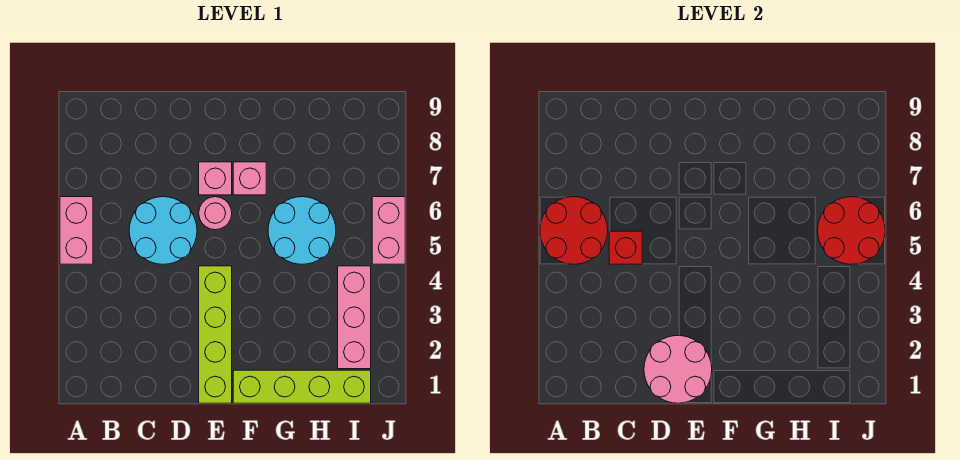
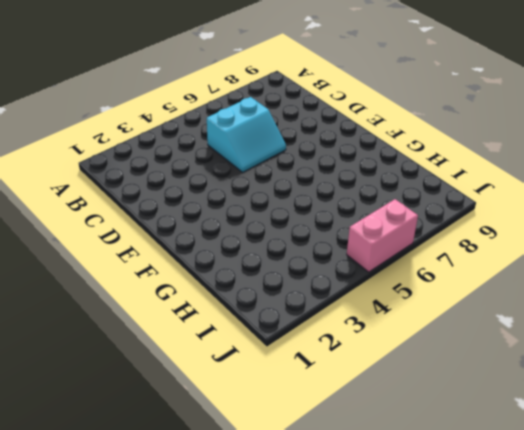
cyan slope C5:D6 level 1 top C -> cyan round brick C5:D6 level 1
none -> pink brick A5:A6 level 1
none -> lime brick E1:E4 level 1
none -> pink round brick E6 level 1

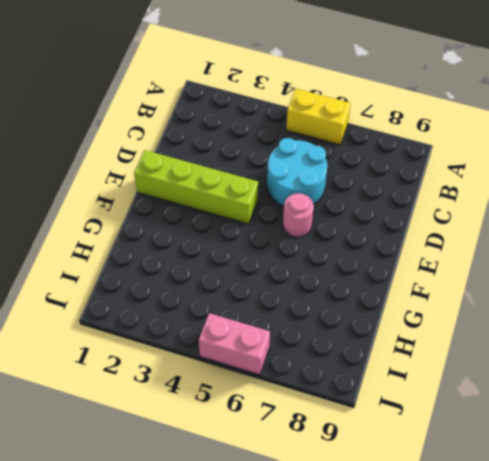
yellow brick A5:A6 level 1 -> pink brick A5:A6 level 1
none -> pink brick E7 level 1
none -> lime brick F1:I1 level 1
none -> pink brick F7 level 1

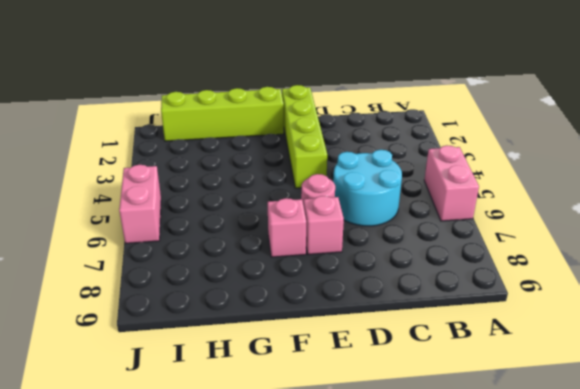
none -> cyan round brick G5:H6 level 1
none -> pink brick I2:I4 level 1
none -> red round brick A5:B6 level 2

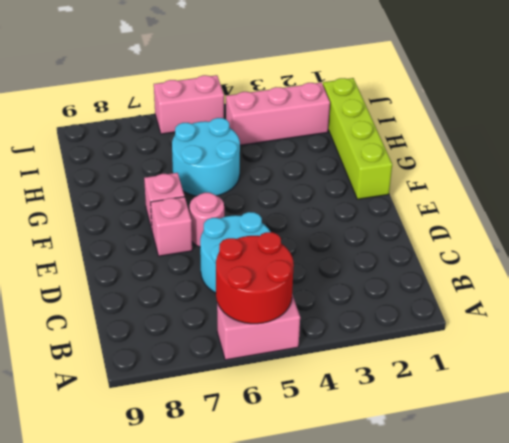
none -> lime brick E1:E4 level 1
none -> red brick C5 level 2
none -> pink round brick D1:E2 level 2

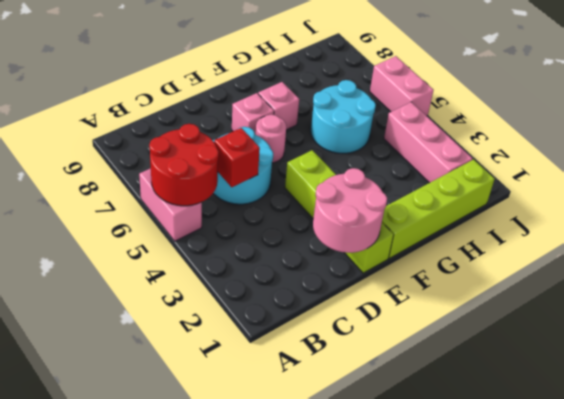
none -> red round brick I5:J6 level 2

